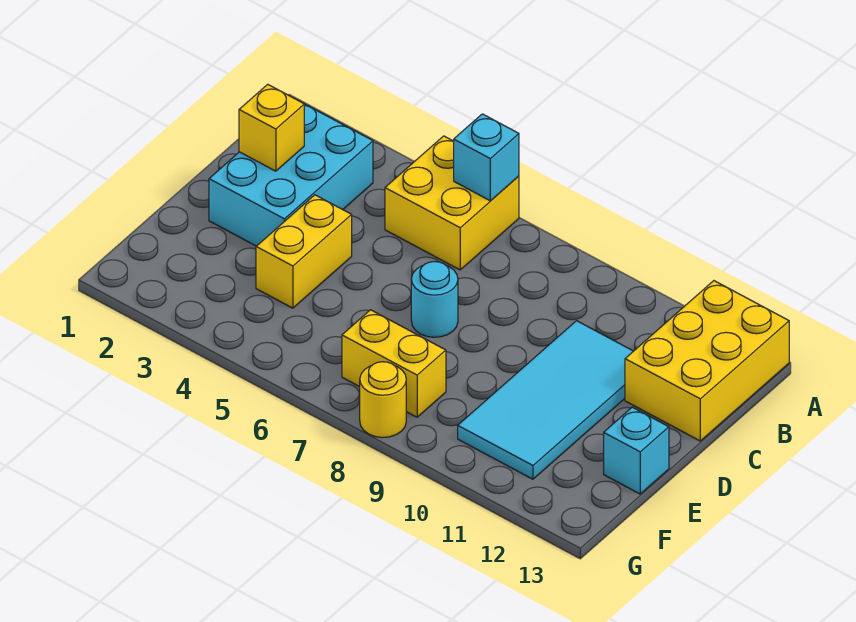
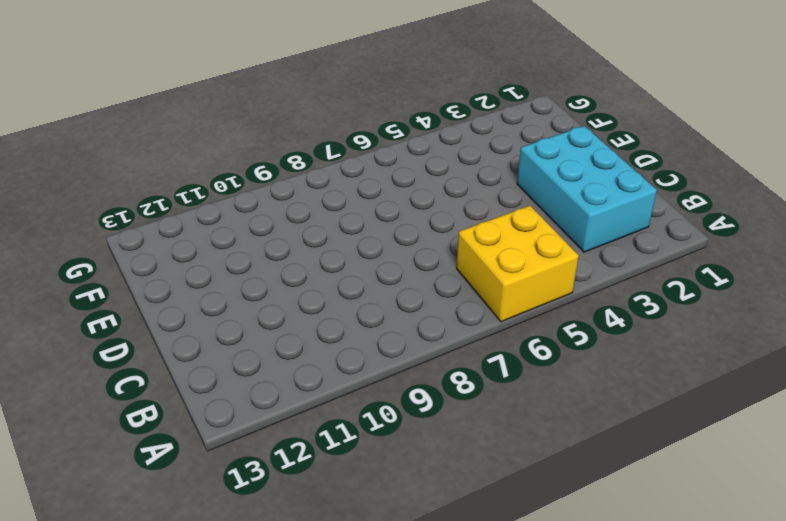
none -> yellow brick A12:C13 level 1
none -> cyan tile C10:F11 level 1

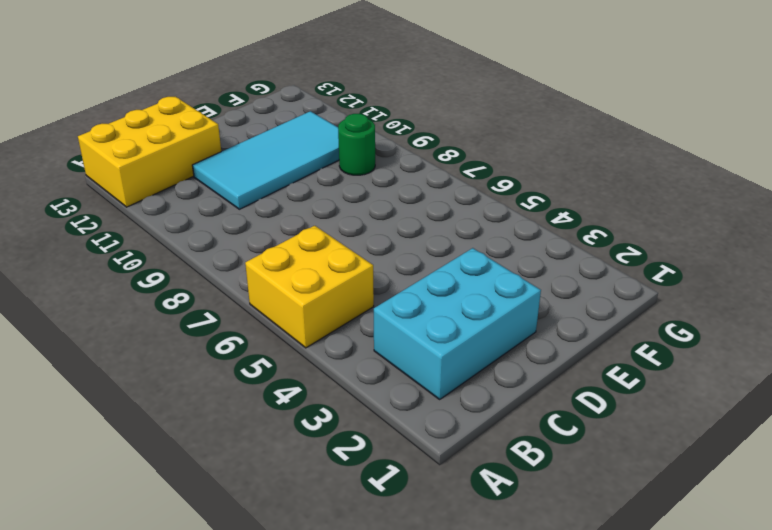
green round brick F9 level 1 -> none
none -> yellow brick D4:E4 level 1
none -> cyan round brick D7 level 1

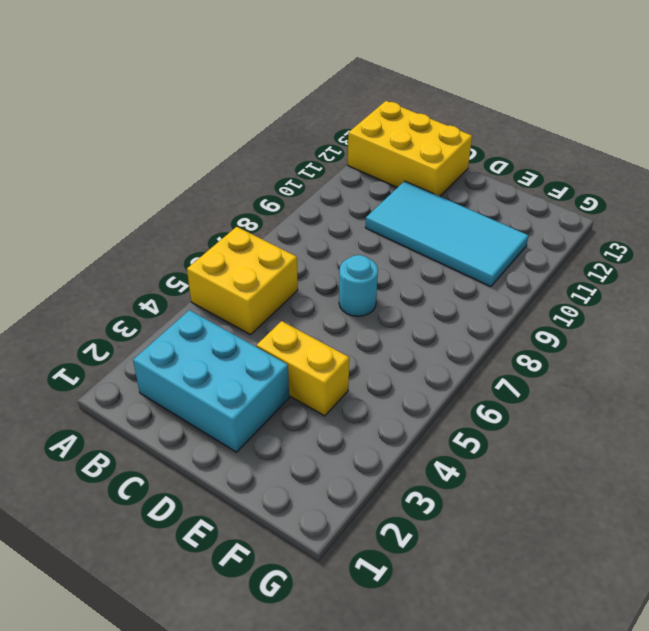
none -> cyan brick E13 level 1
none -> yellow brick F7:F8 level 1

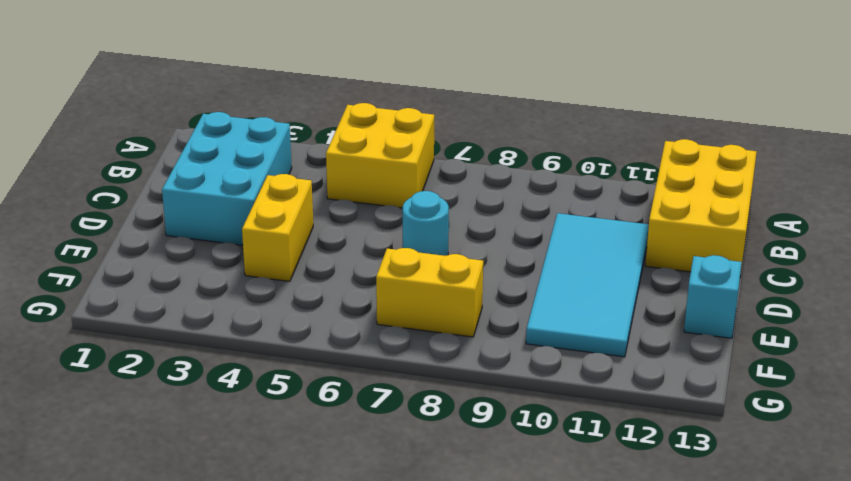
none -> yellow round brick G8 level 1
none -> cyan brick A6 level 2

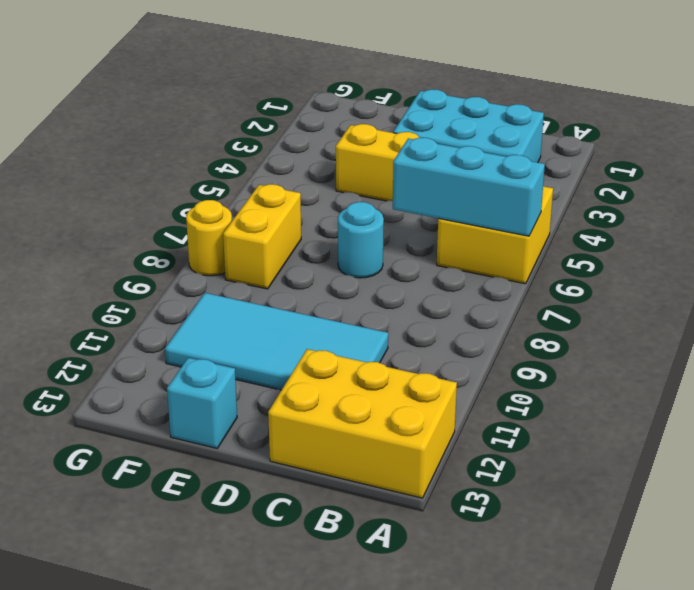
cyan brick A6:C6 level 2 -> cyan brick A6 level 2
none -> yellow brick C2 level 2

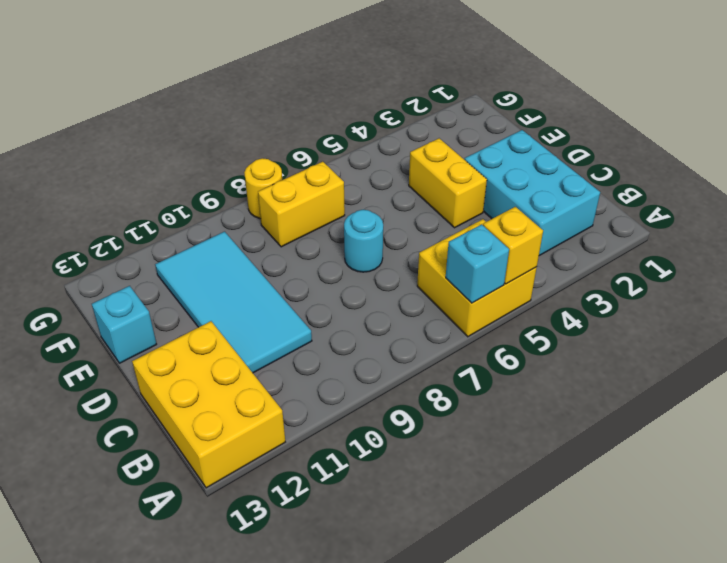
yellow brick A5 level 2 -> yellow brick C2 level 2

